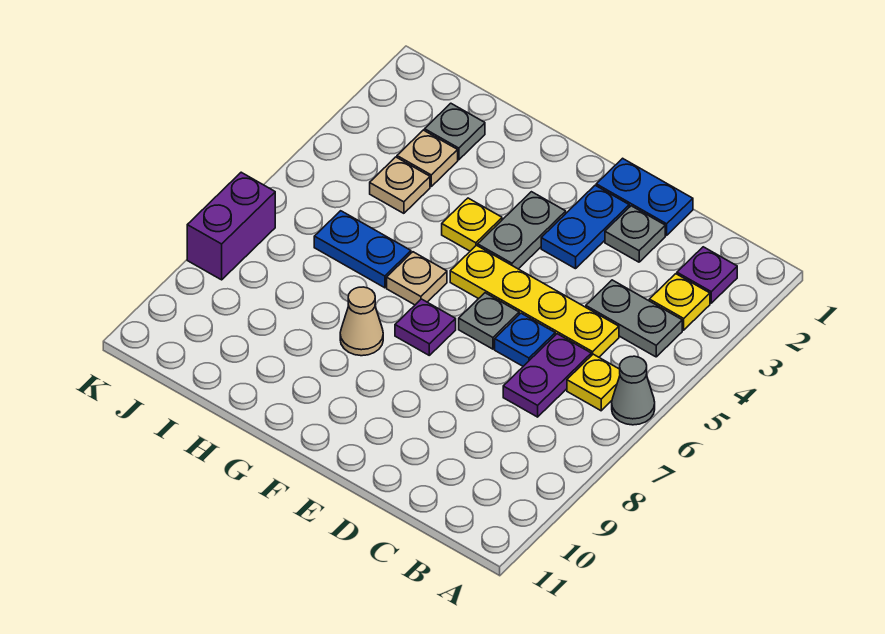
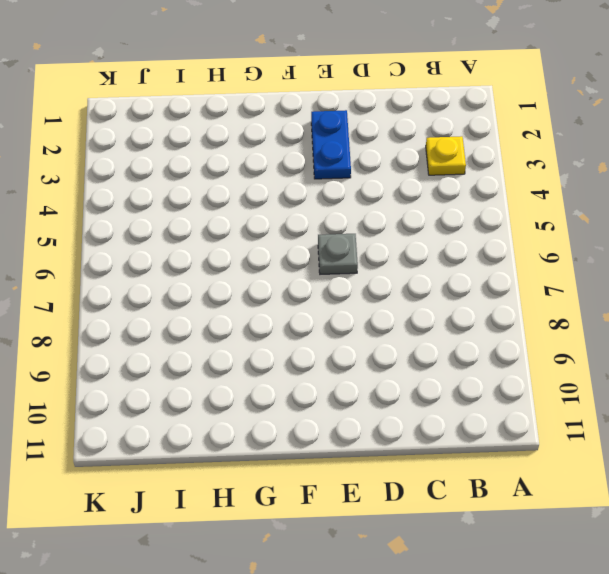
none -> grey cone A6 level 1
none -> purple plate B2 level 1
none -> grey plate B4:C4 level 1

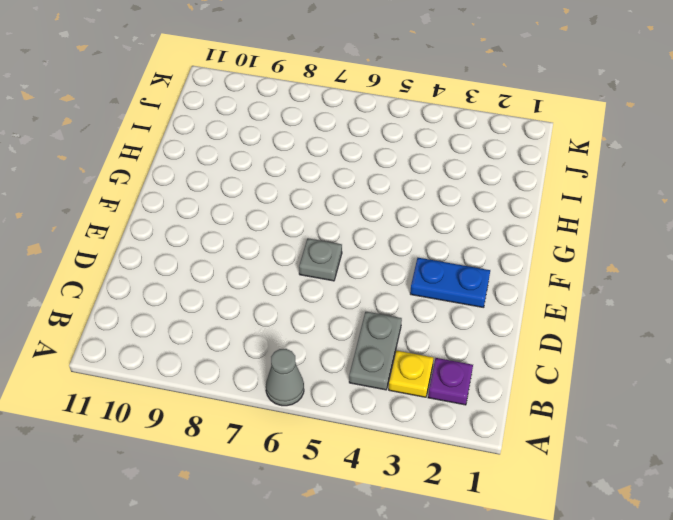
none -> yellow plate B6 level 1
none -> yellow plate C5:F5 level 1
none -> purple plate C6:C7 level 1

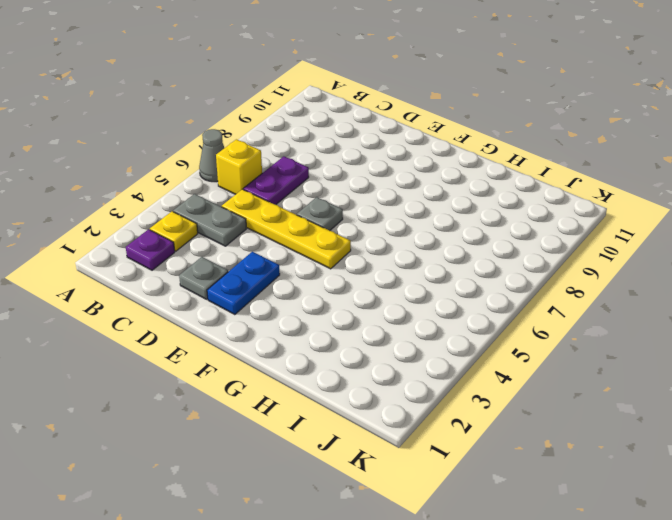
yellow brick B6 level 1 -> yellow plate B6 level 1
none -> blue plate D1:E1 level 1
none -> blue plate D6 level 1
none -> grey plate F3:F4 level 1

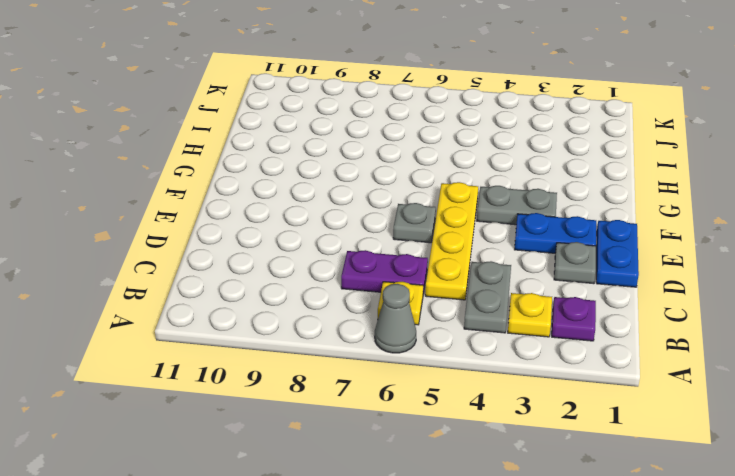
none -> blue plate D6 level 1
none -> purple plate F7 level 1
none -> yellow plate G4 level 1

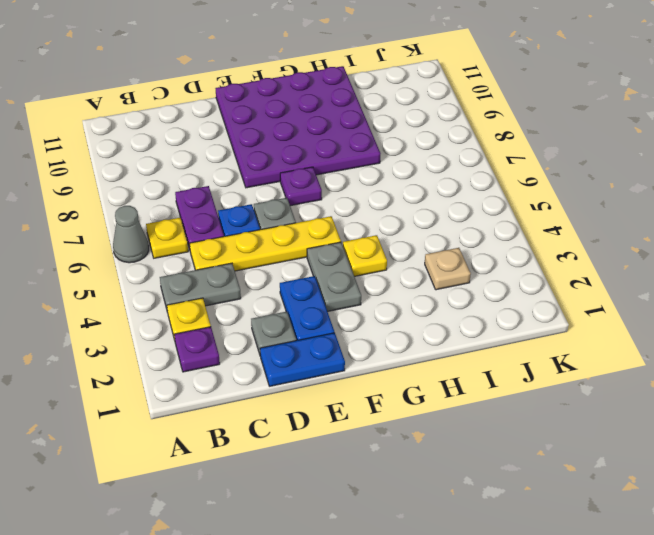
purple plate E8:H11 level 1 -> tan cone G8 level 1
none -> tan plate G6 level 1
none -> blue plate H6:I6 level 1
none -> grey plate I2 level 1

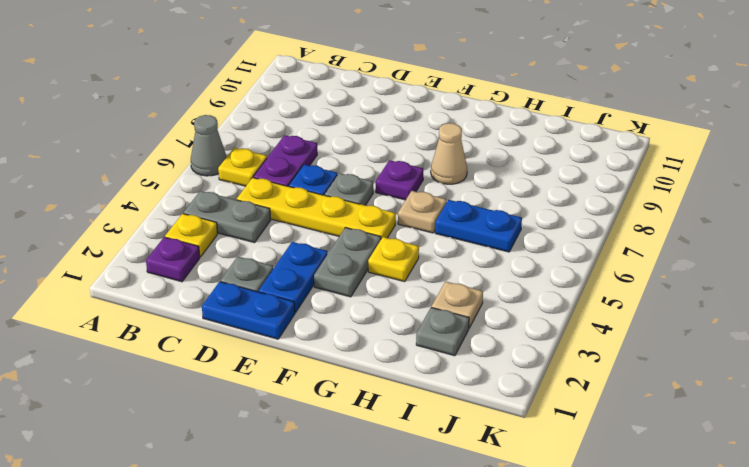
none -> tan plate I4 level 1
none -> purple brick K7:K8 level 1

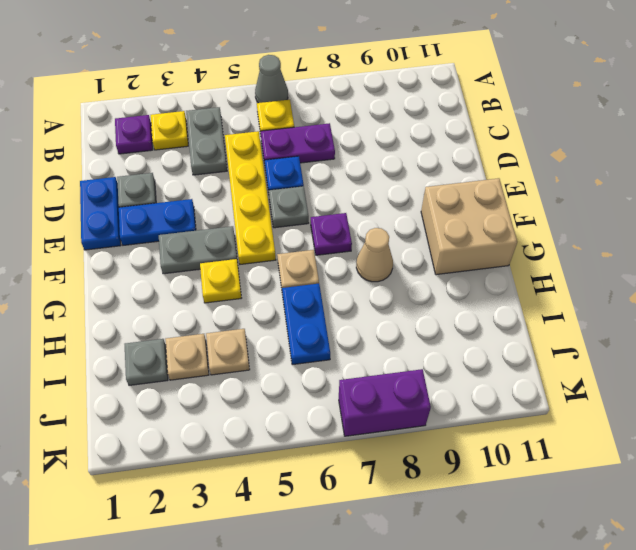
tan brick F10:G11 level 1 -> none

